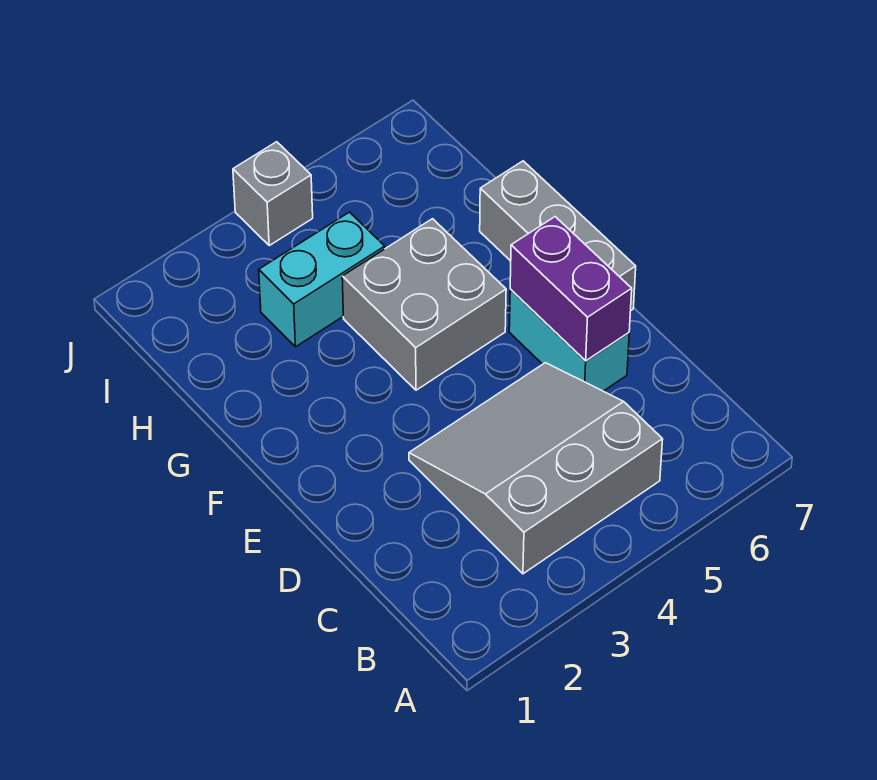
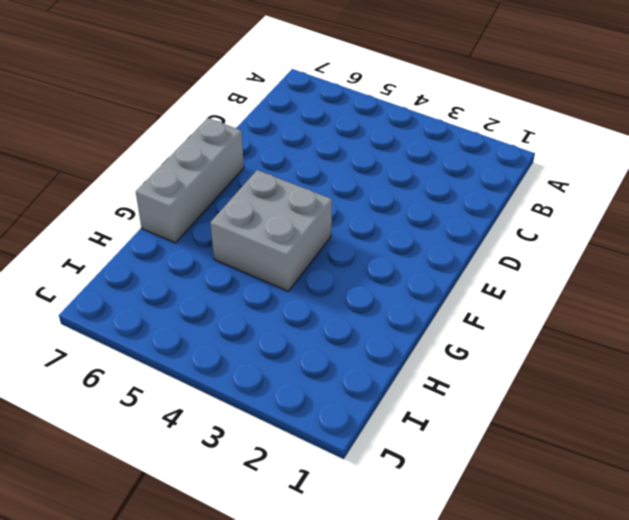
none -> grey slope B3:D5 level 1 top B
none -> cyan brick D6:E6 level 1

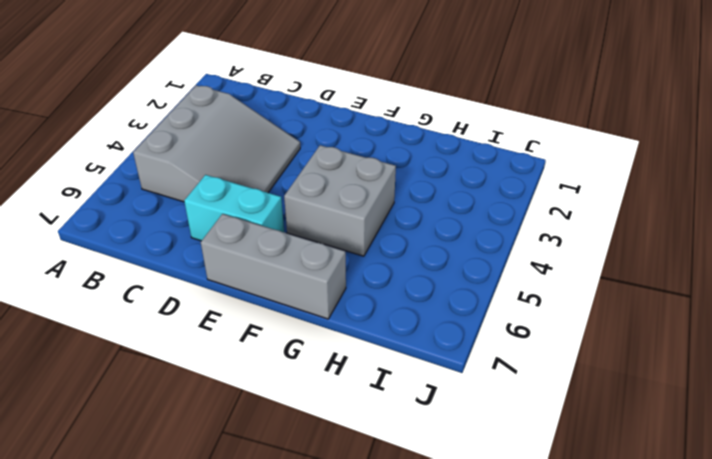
none -> cyan brick H3:H4 level 1
none -> grey brick J4 level 1

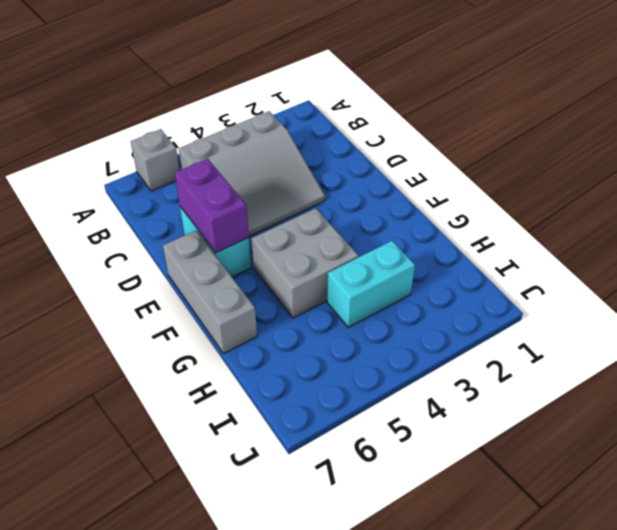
grey brick A6 level 1 -> grey brick J4 level 1

